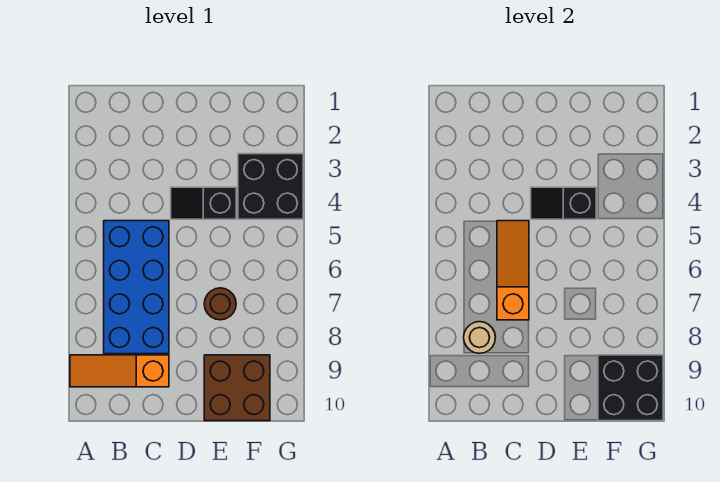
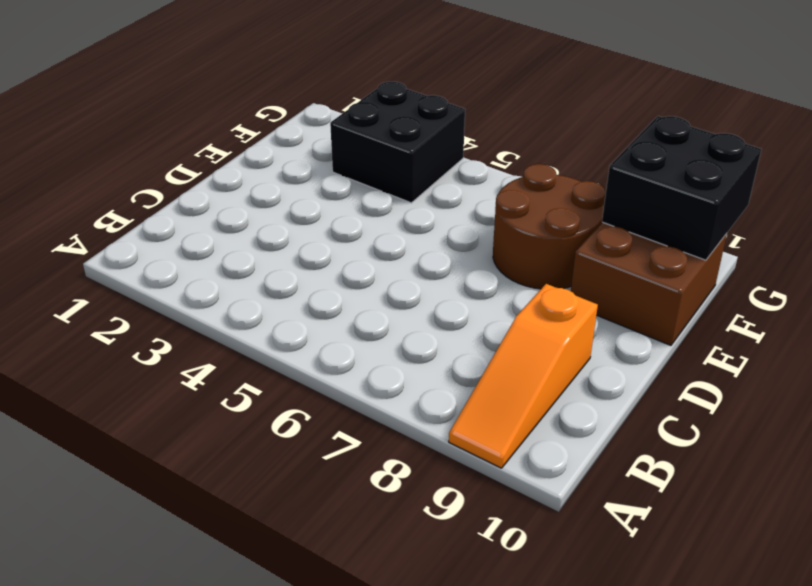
brown round brick E7:F8 level 1 -> brown round brick E7 level 1
none -> blue brick B5:C8 level 1
none -> black slope D4:E4 level 1 top E

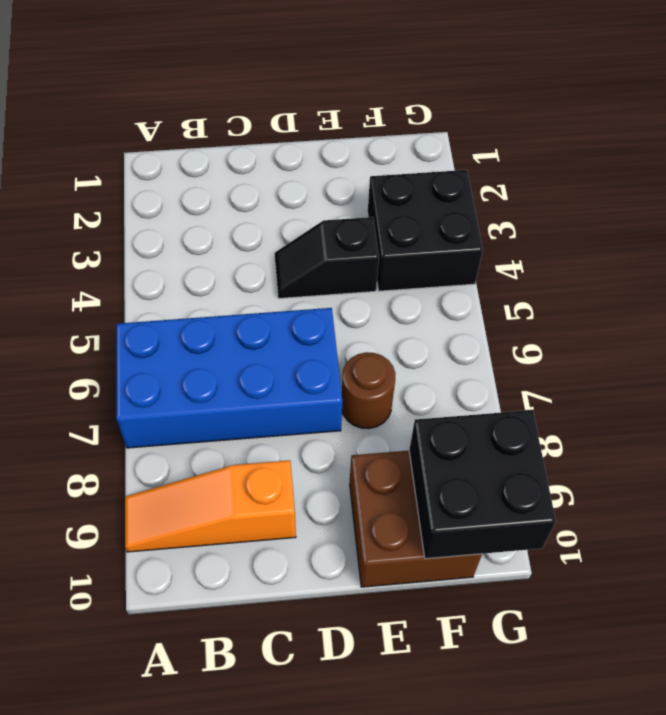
blue brick A6:D7 level 1 -> blue brick B5:C8 level 1
none -> tan round brick B8 level 2
none -> orange slope C5:C7 level 2 top 7

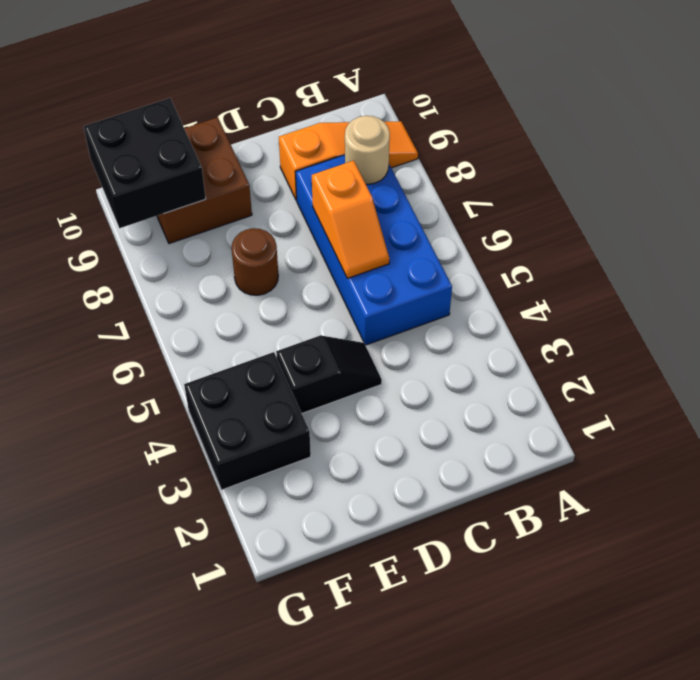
orange slope C6:C7 level 2 top 7 -> orange slope C5:C7 level 2 top 7
none -> black slope D4:E4 level 2 top E

